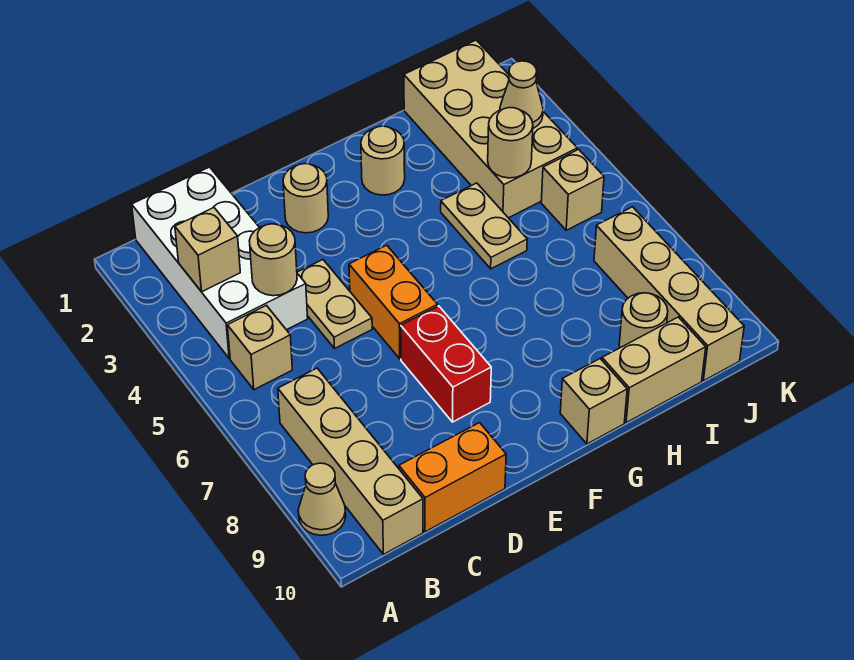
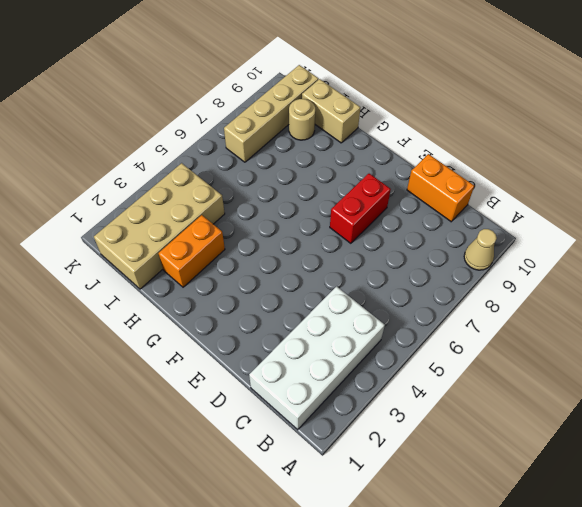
orange brick H2:H3 level 1 -> orange brick E5:E6 level 1
none -> tan brick B5 level 1
none -> tan brick B7:B10 level 1
none -> tan plate D4:D5 level 1

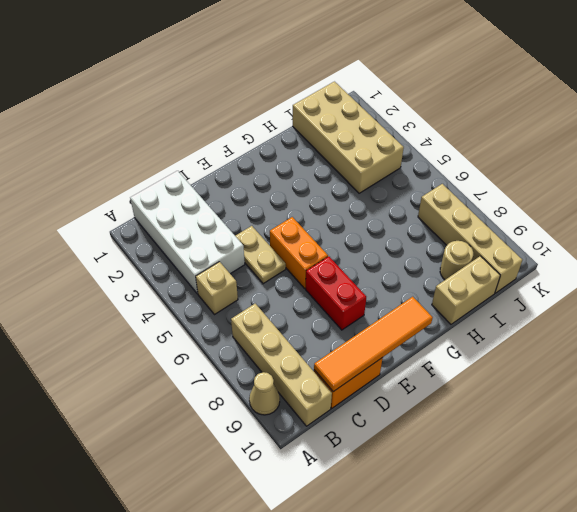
orange tile C10:F10 level 2 -> none
none -> tan round brick E2 level 1
none -> tan round brick G2 level 1
none -> tan brick G10 level 1

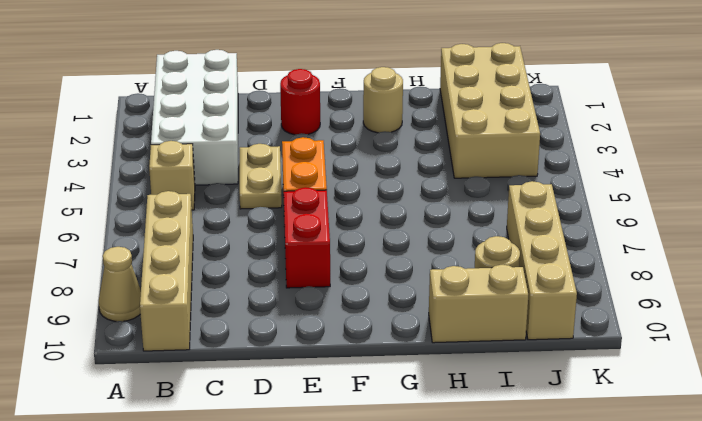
red round brick E2 level 1 -> tan round brick E2 level 1
none -> orange brick C10:D10 level 1
none -> tan brick G10 level 1
none -> tan plate H4:H5 level 1

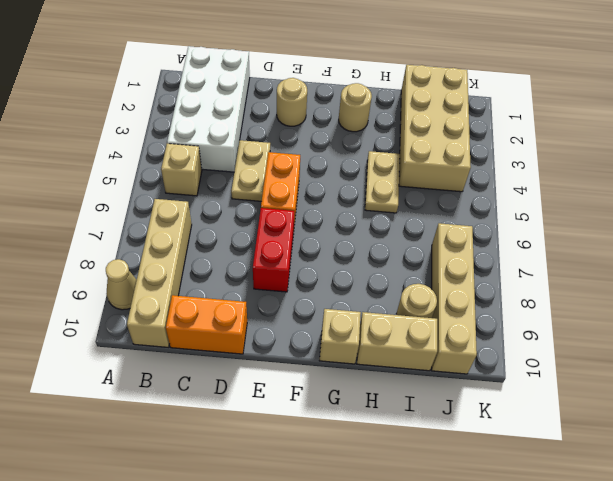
none -> tan brick J5 level 1
none -> tan brick B3 level 2
none -> tan round brick C4 level 2

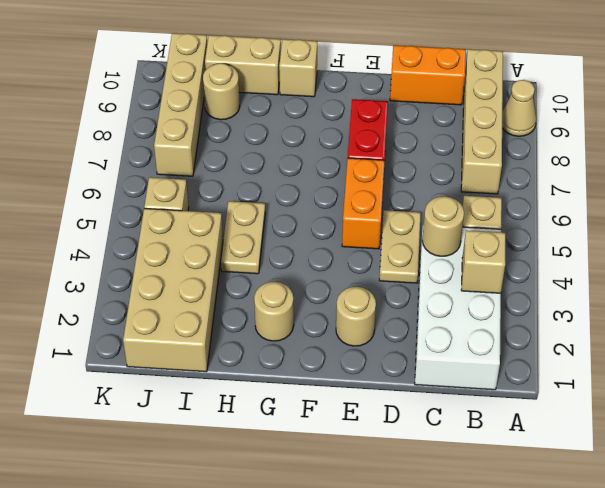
none -> tan round brick I4 level 2
none -> tan cone J3 level 2

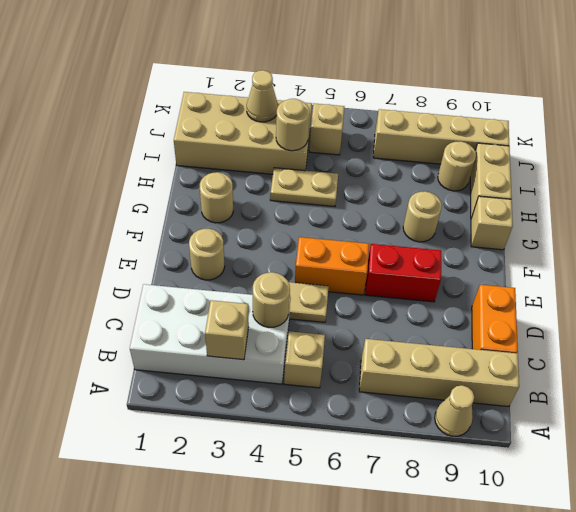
tan round brick G8 level 1 -> none

